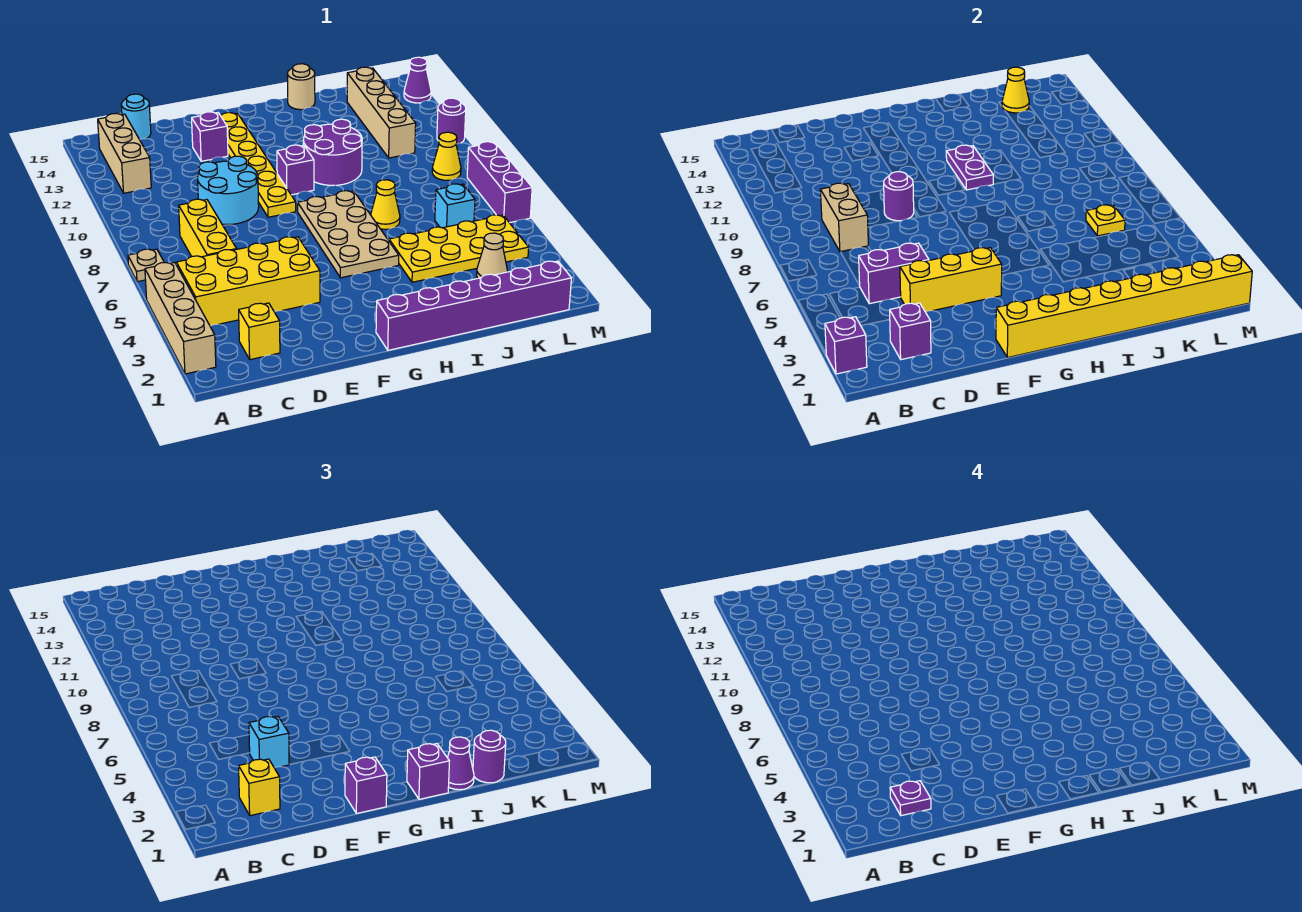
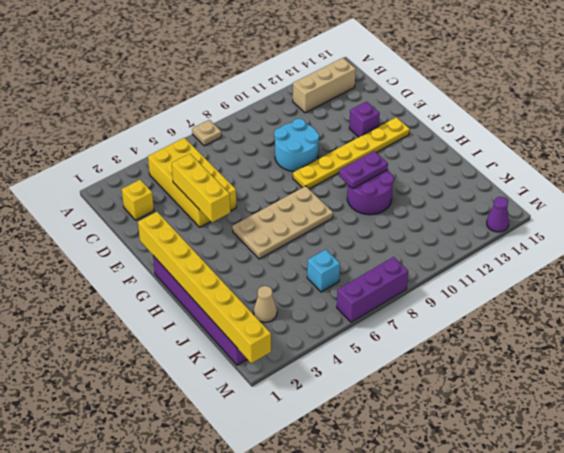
none -> tan brick A2:A5 level 1
none -> yellow brick C6:C8 level 1
none -> cyan round brick C15 level 1
none -> purple brick G10 level 1

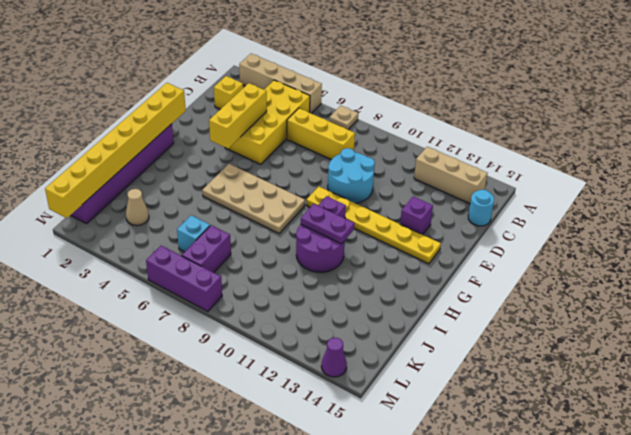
purple brick K7:L7 level 1 -> purple brick C5:D5 level 2
none -> yellow plate I4:L5 level 1
none -> yellow cone I7 level 1
none -> tan round brick I15 level 1
none -> tan brick K11:K14 level 1

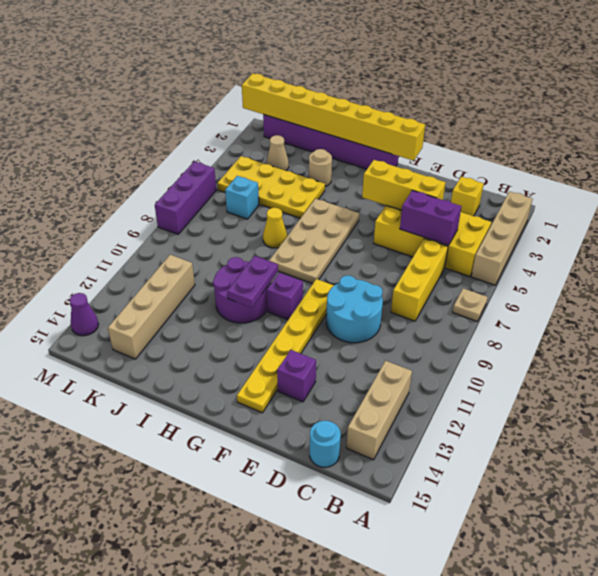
tan round brick I3 level 1 -> tan round brick I15 level 1
none -> yellow cone L9 level 1
none -> purple round brick M11 level 1
none -> purple brick A2 level 2
none -> purple brick C2 level 2

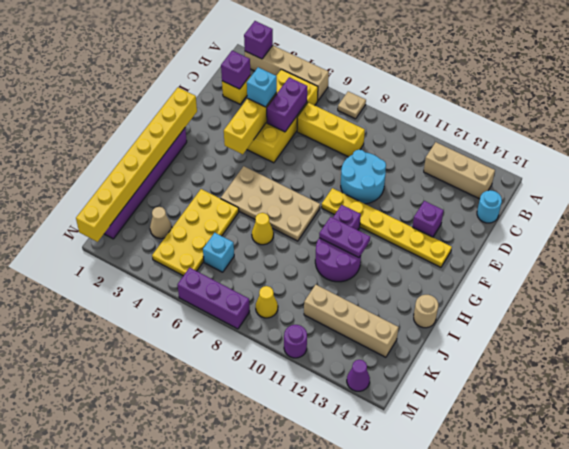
none -> tan brick C8:C9 level 2
none -> purple round brick E9 level 2
none -> yellow plate K6 level 2
none -> yellow cone K14 level 2

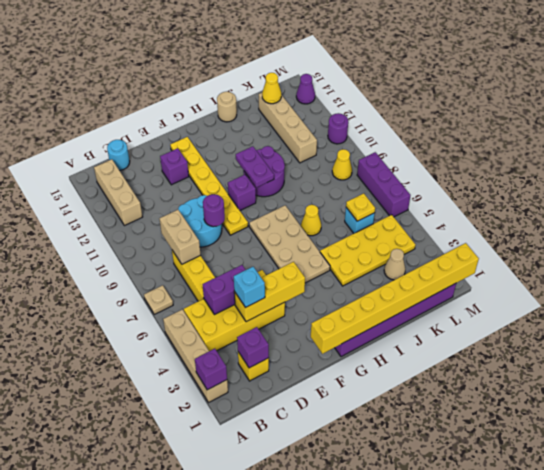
none -> yellow brick C2 level 3
none -> purple brick F1 level 3
none -> purple brick H1 level 3
none -> purple cone I1 level 3

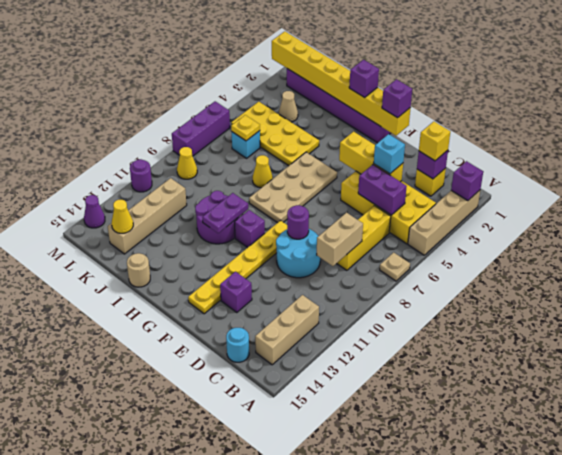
none -> purple cone I1 level 3
none -> purple round brick J1 level 3
none -> purple plate C2 level 4

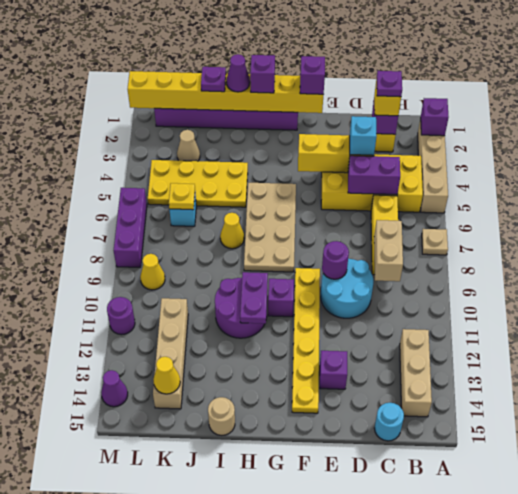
purple plate J1 level 3 -> purple round brick J1 level 3

